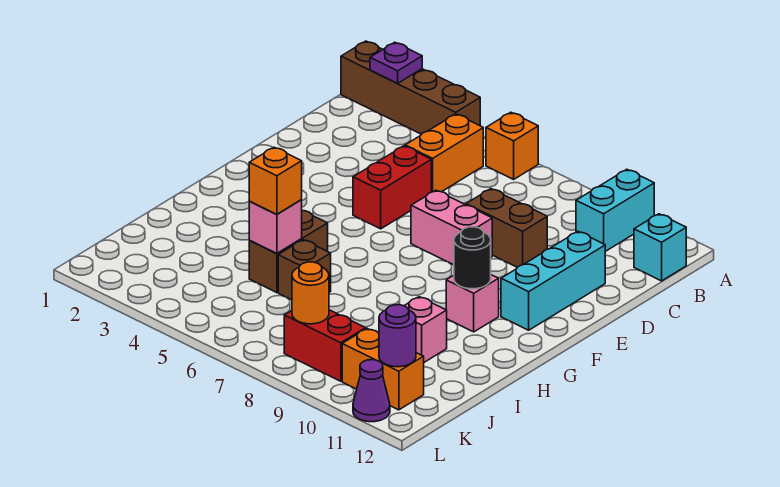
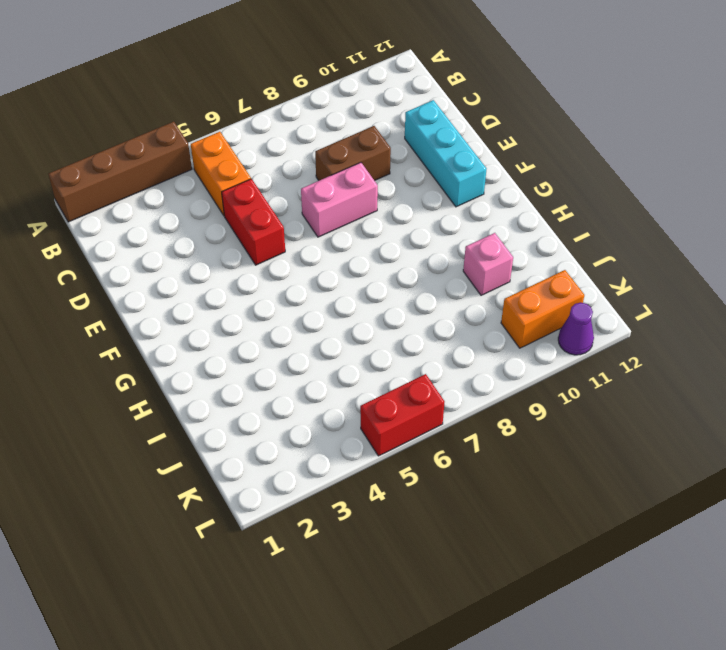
red brick L5:L6 level 1 -> red brick K8:K9 level 1
none -> orange brick A6 level 1
none -> cyan brick A10:B10 level 1
none -> cyan brick B12 level 1

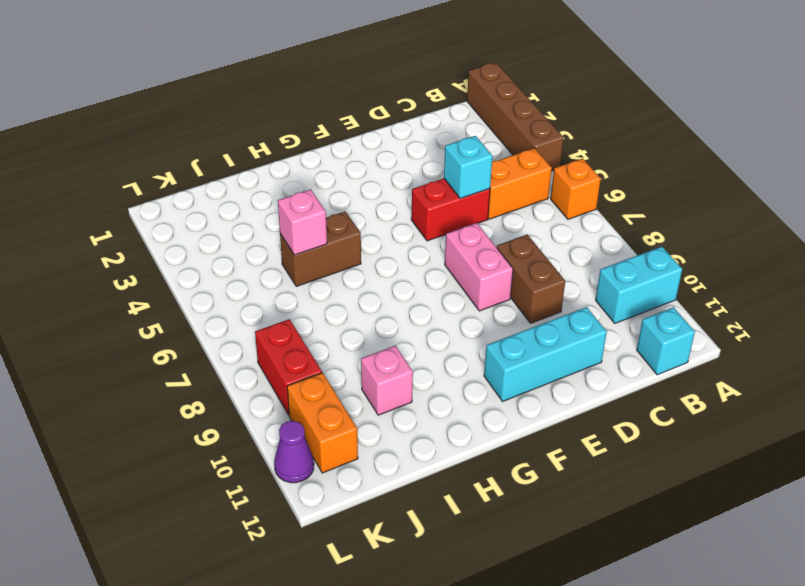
cyan brick D5 level 2 -> none
none -> pink brick G10 level 1
none -> brown brick I6 level 1
none -> purple plate A2 level 2

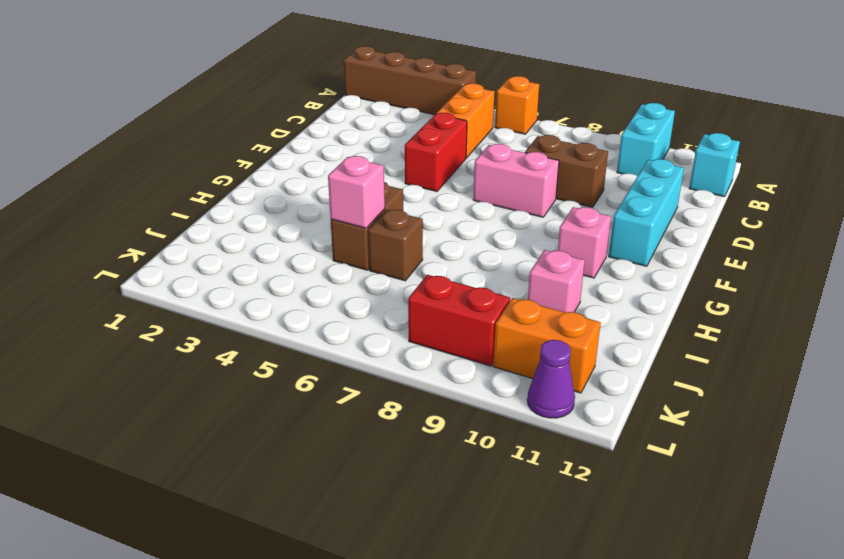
none -> purple plate A2 level 2
none -> black round brick G10 level 2
none -> orange round brick K8 level 2

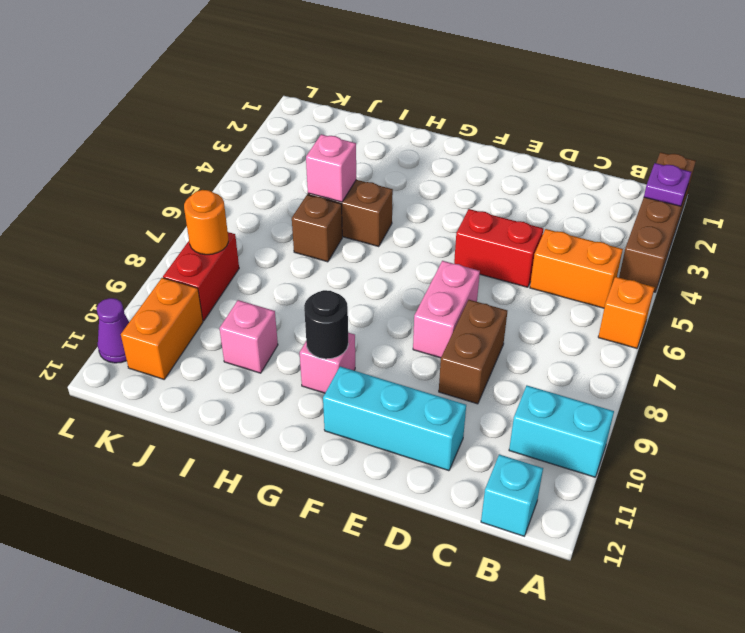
none -> purple round brick K11 level 2
none -> orange brick I5 level 3

